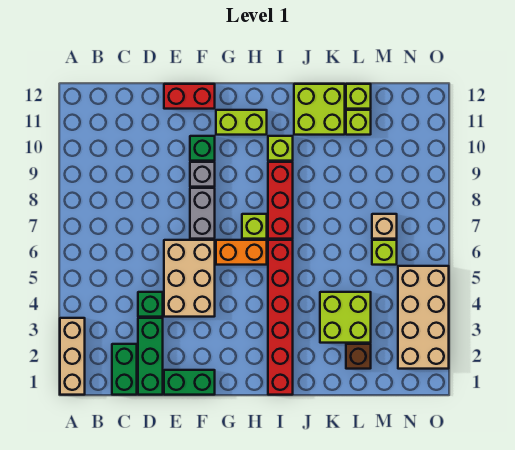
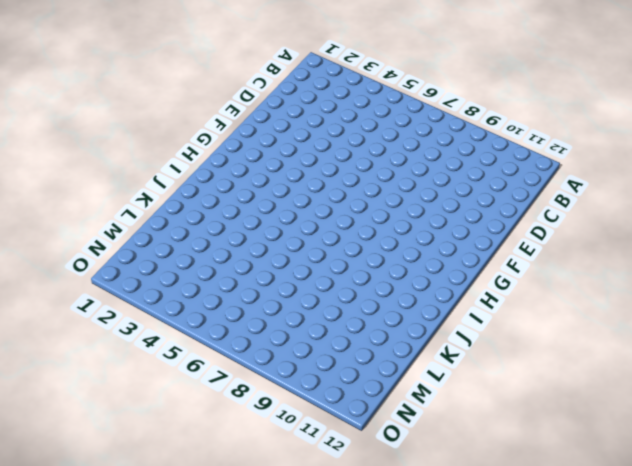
none -> tan brick A1:A3 level 1
none -> green brick C1:C2 level 1
none -> green brick D1:D3 level 1

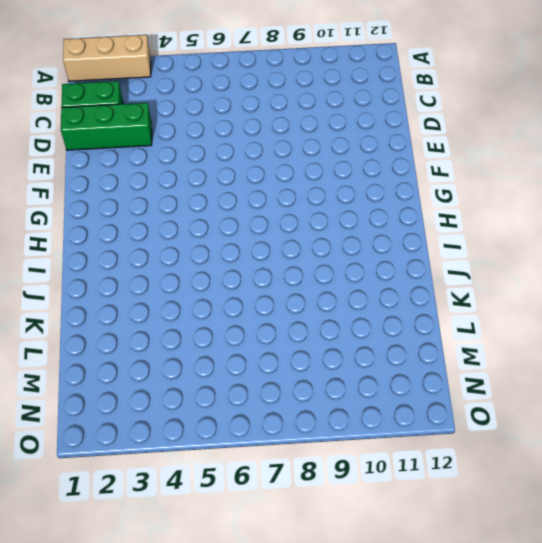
none -> green brick D4 level 1
none -> green brick E1:F1 level 1
none -> tan brick E4:F6 level 1

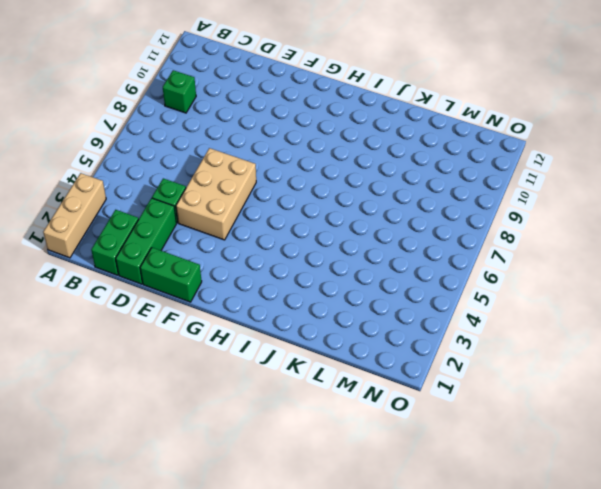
green brick B9 level 1 -> green brick F10 level 1
none -> red brick E12:F12 level 1
none -> grey brick F7:F8 level 1
none -> grey brick F9 level 1

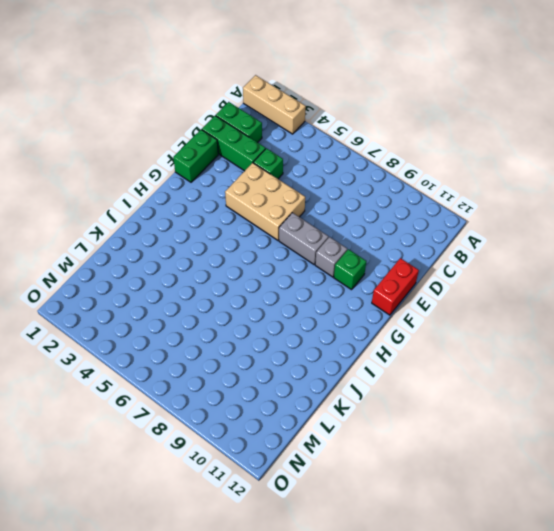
none -> orange brick G6:H6 level 1
none -> lime brick G11:H11 level 1
none -> lime brick H7 level 1

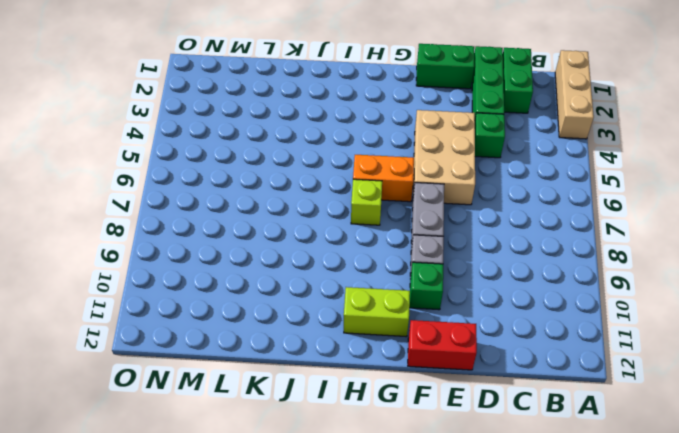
none -> red brick I1:I6 level 1
none -> red brick I7:I9 level 1
none -> lime brick I10 level 1

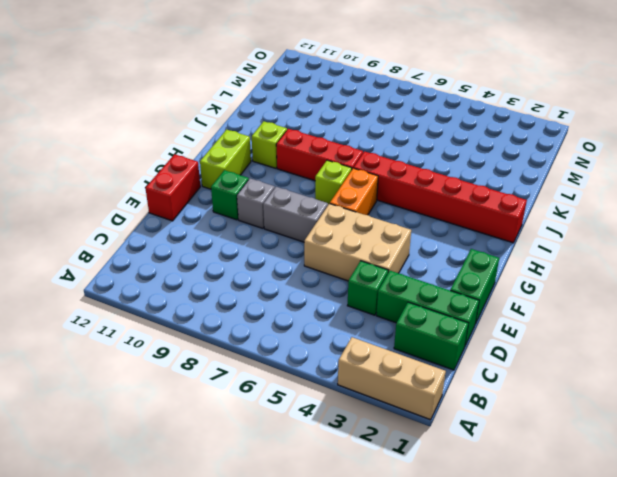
none -> lime brick J11:K12 level 1
none -> lime brick K3:L4 level 1
none -> brown brick L2 level 1

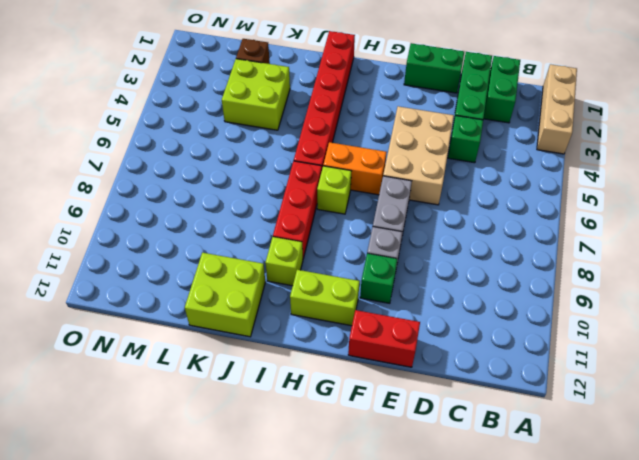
none -> lime brick L11 level 1
none -> lime brick L12 level 1
none -> lime brick M6 level 1

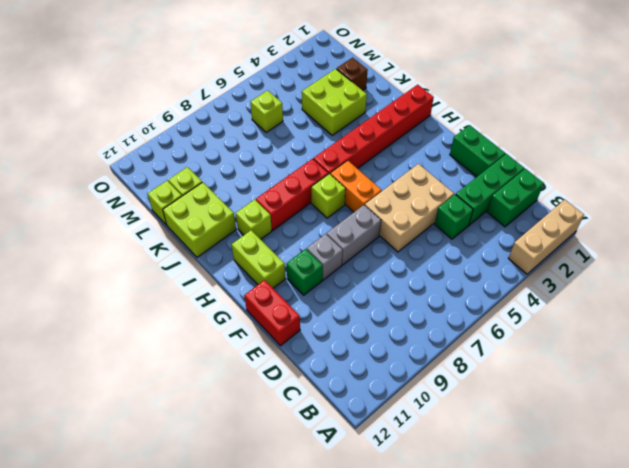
none -> tan brick M7 level 1
none -> tan brick N2:O5 level 1

